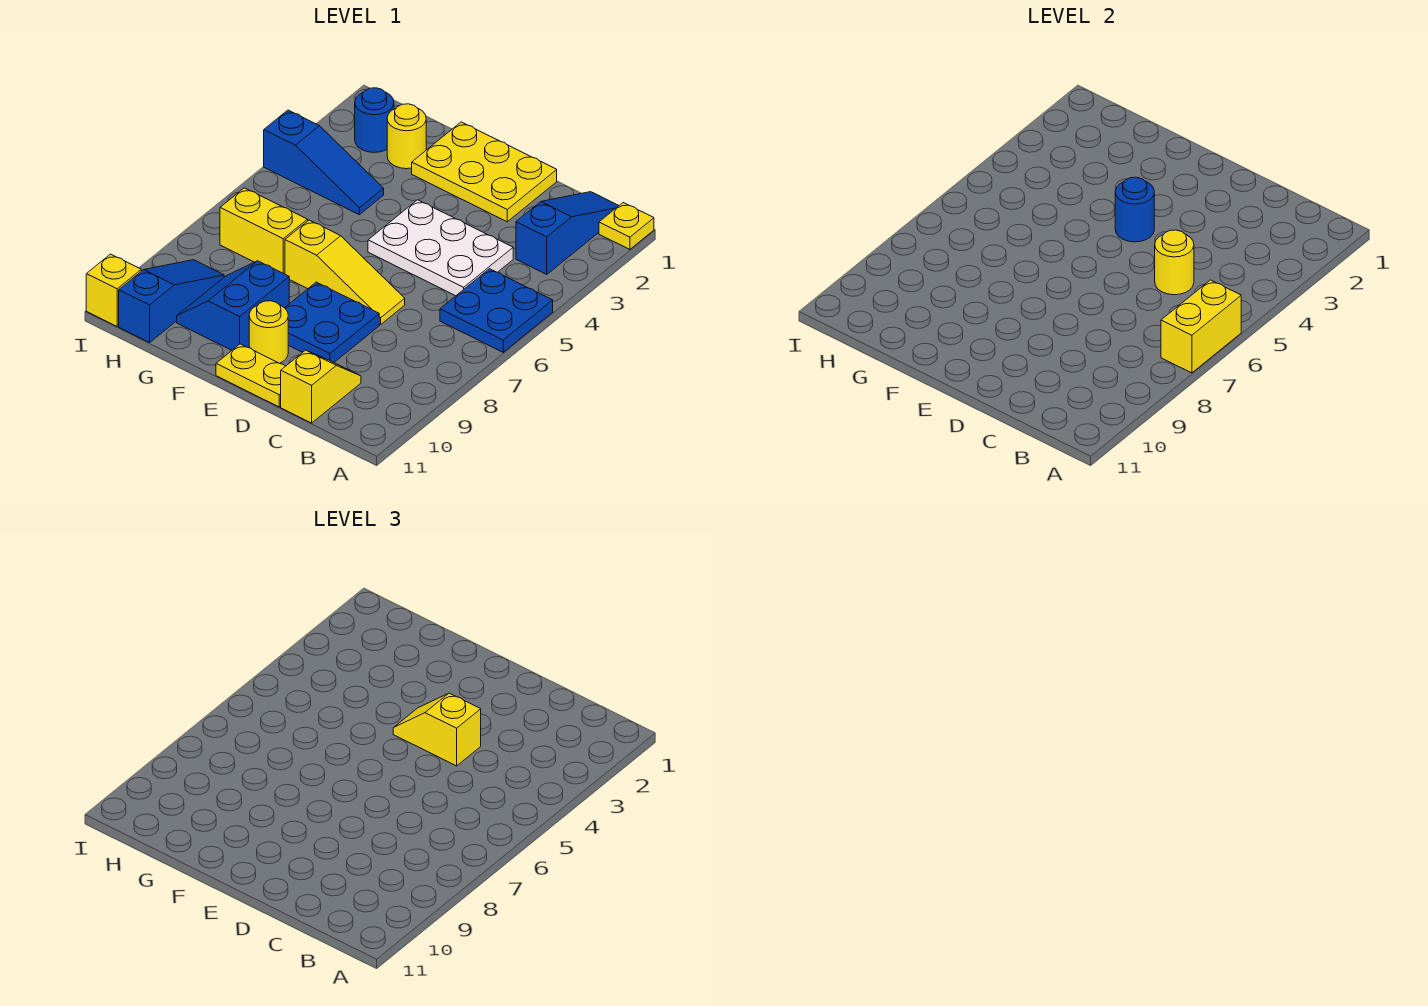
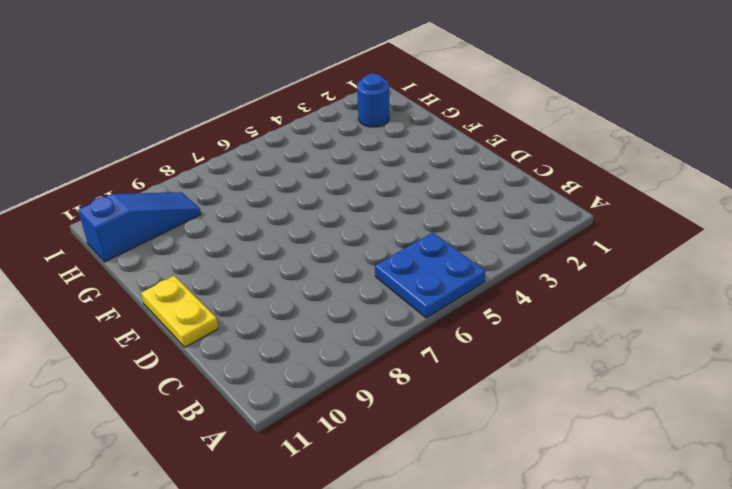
none -> yellow plate A1 level 1
none -> blue slope B1:B3 level 1 top 3
none -> white plate C4:E5 level 1

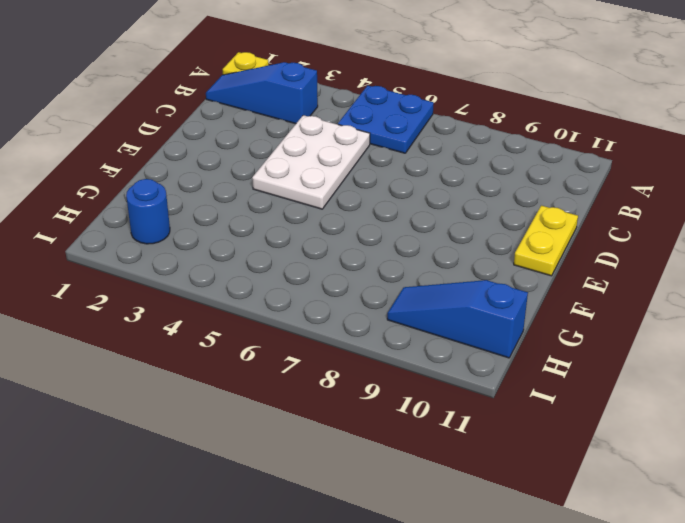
none -> yellow slope C10:C11 level 1 top 11
none -> yellow plate D1:F2 level 1
none -> yellow slope D7:F7 level 1 top F

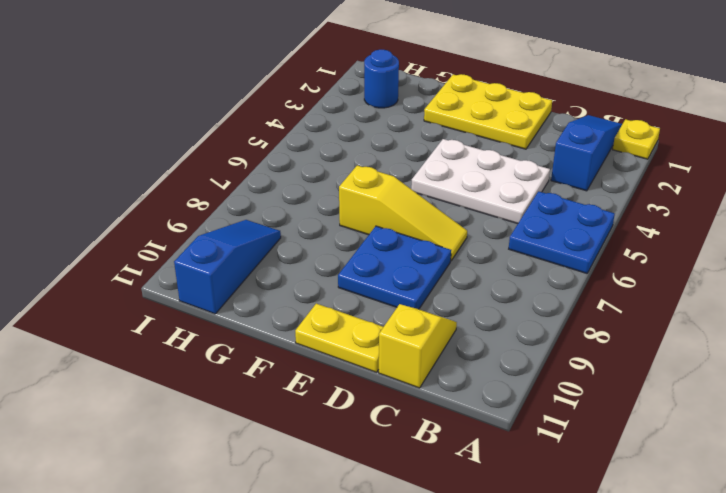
none -> yellow round brick E10 level 1
none -> blue slope F9:G10 level 1 top F
none -> yellow round brick G2 level 1

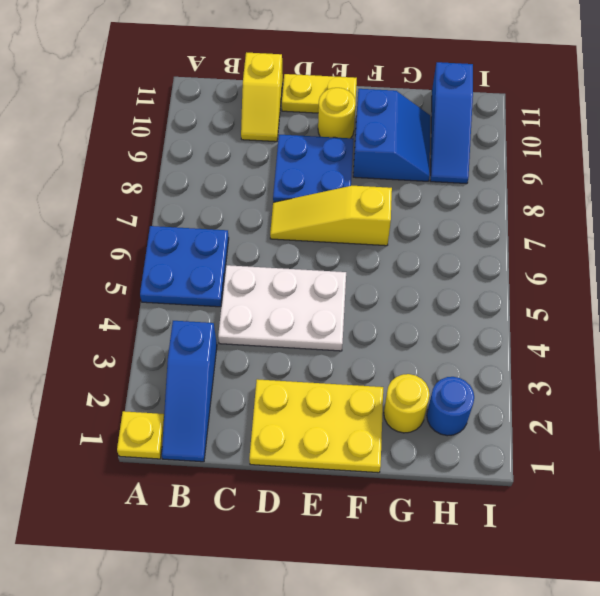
none -> blue slope G4:I4 level 1 top I
none -> yellow brick G7:H7 level 1
none -> yellow brick I11 level 1

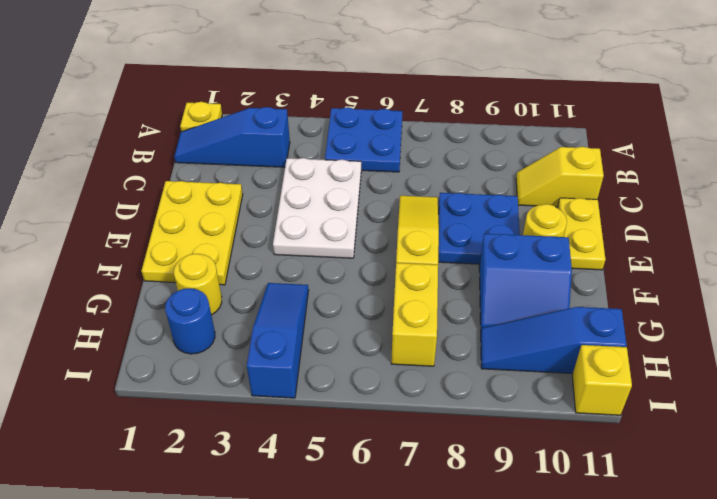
none -> yellow brick A6:A7 level 2
none -> yellow round brick C5 level 2
none -> blue round brick E4 level 2

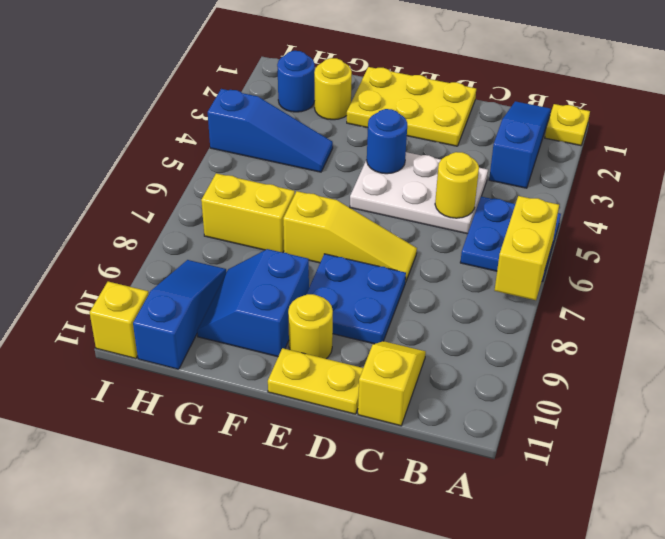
none -> yellow slope D4:E4 level 3 top D

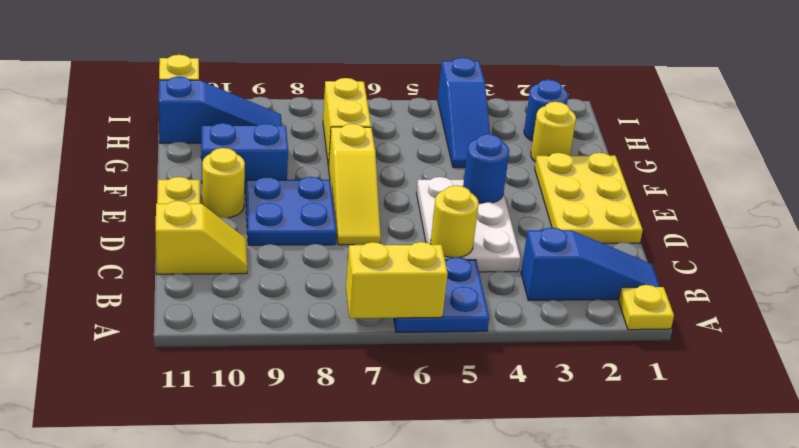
none -> yellow slope D4:E4 level 3 top D

